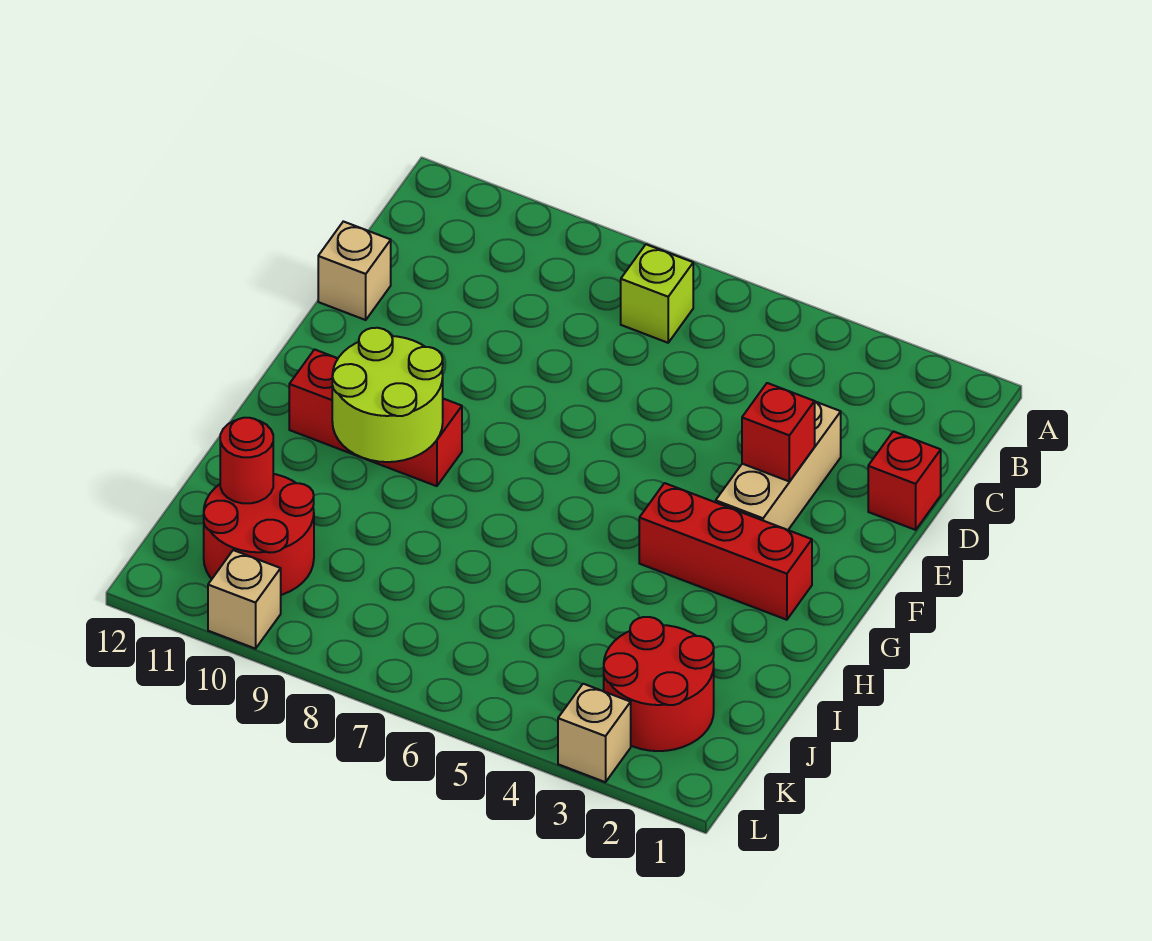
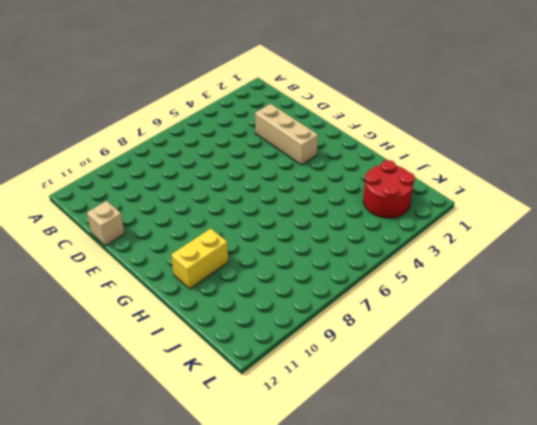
yellow brick H10:H11 level 1 -> none
none -> lime brick B7 level 1
none -> red brick D1 level 1
none -> red brick G2:G4 level 1

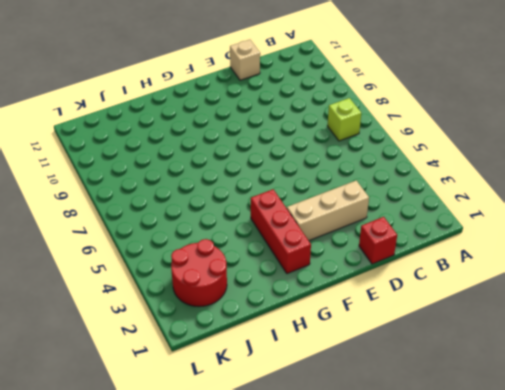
none -> red brick G9:G11 level 1
none -> red round brick J10:K11 level 1
none -> tan brick L3 level 1

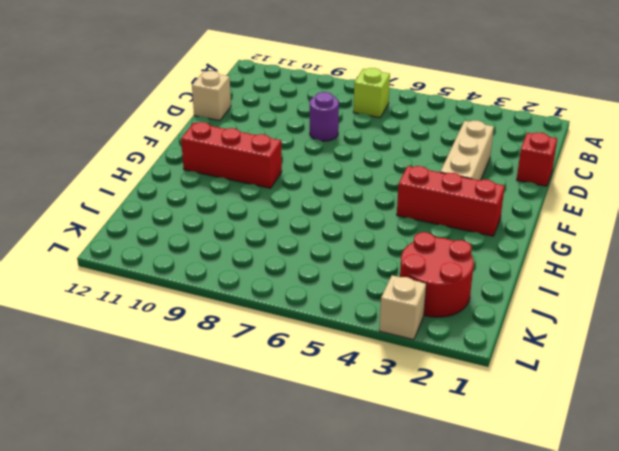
purple round brick D8 level 1 -> none
none -> red round brick J10:K11 level 1
none -> tan brick L10 level 1
none -> red brick E3 level 2

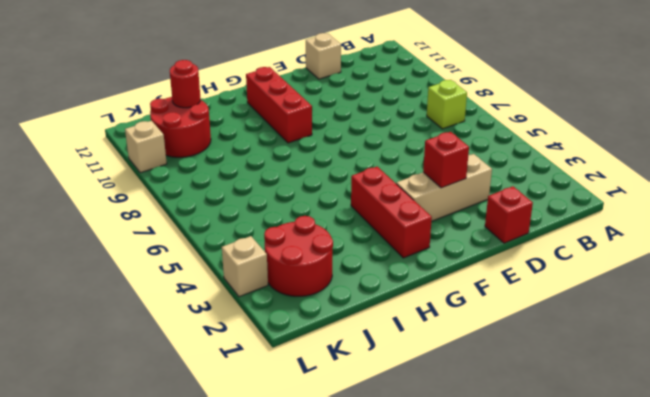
none -> lime round brick G9:H10 level 2

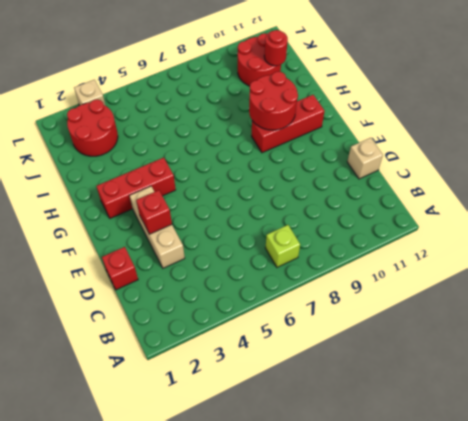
red round brick G9:H10 level 2 -> lime round brick G9:H10 level 2
none -> tan brick L10 level 1

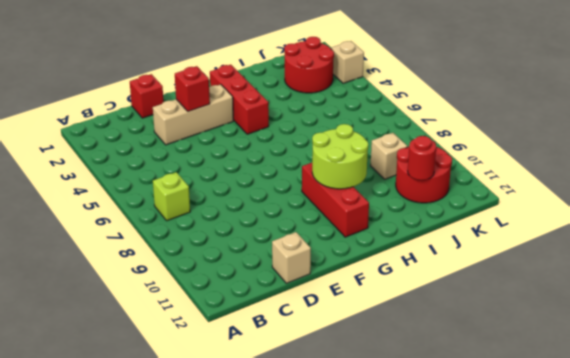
tan brick J9 level 1 -> tan brick L10 level 1

